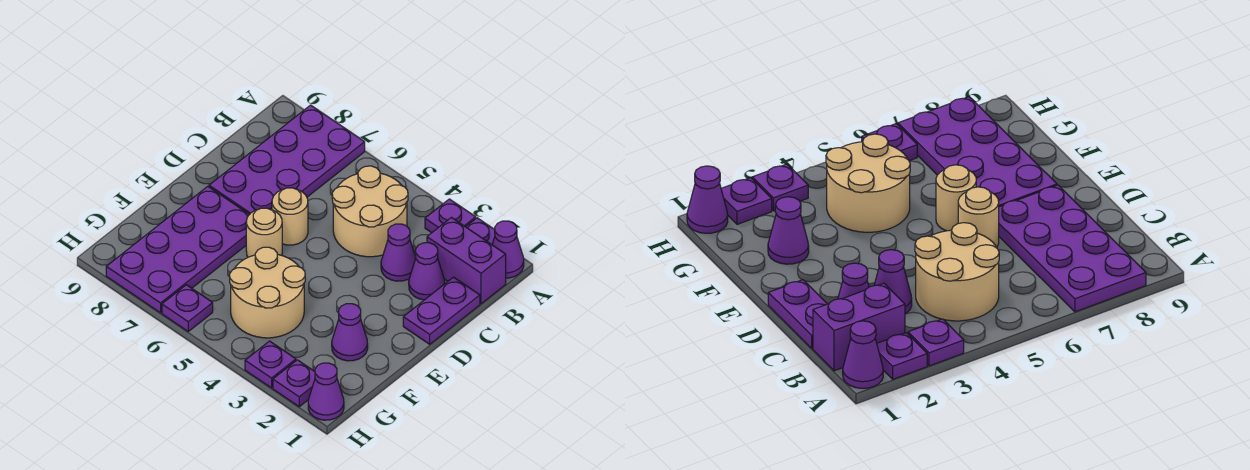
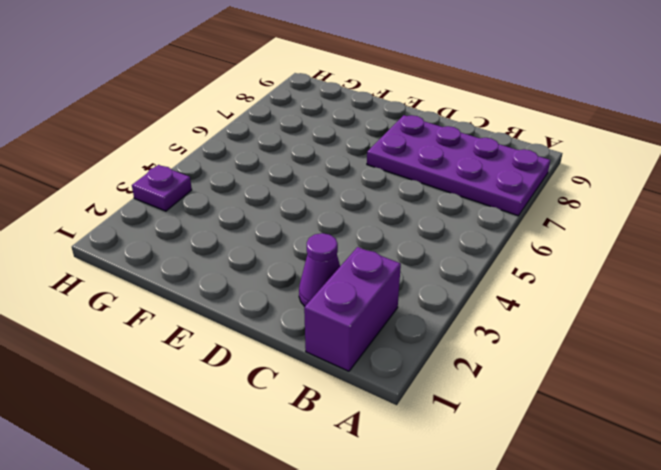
none -> purple cone A1 level 1
none -> purple plate A2 level 1
none -> purple plate A3 level 1

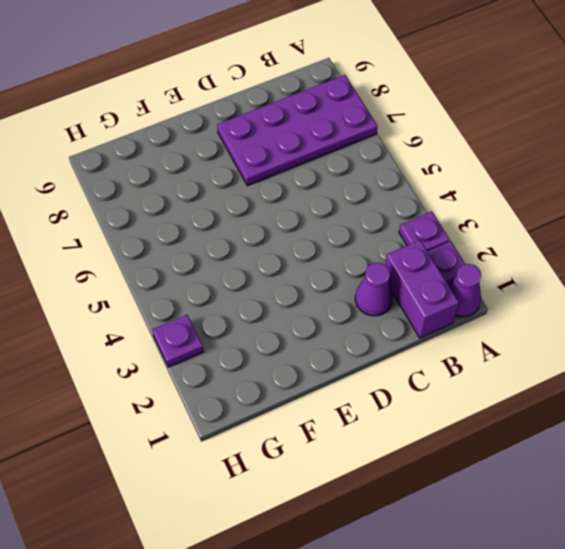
none -> tan round brick B4:C5 level 1
none -> purple plate C1:D1 level 1
none -> purple cone C3 level 1

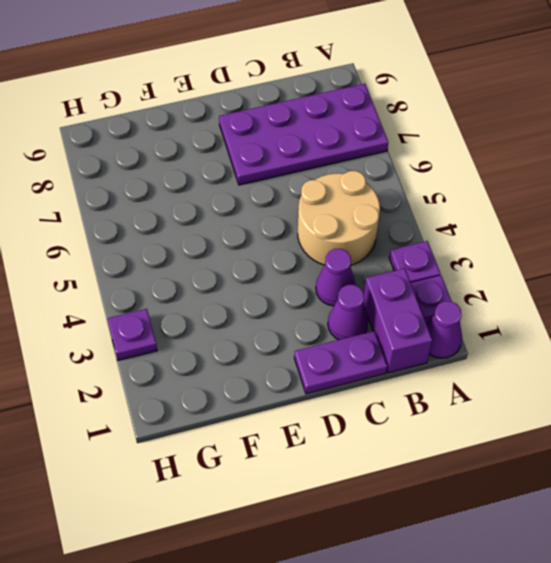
none -> tan round brick D6 level 1
none -> tan round brick E6 level 1
none -> purple plate E7:H8 level 1

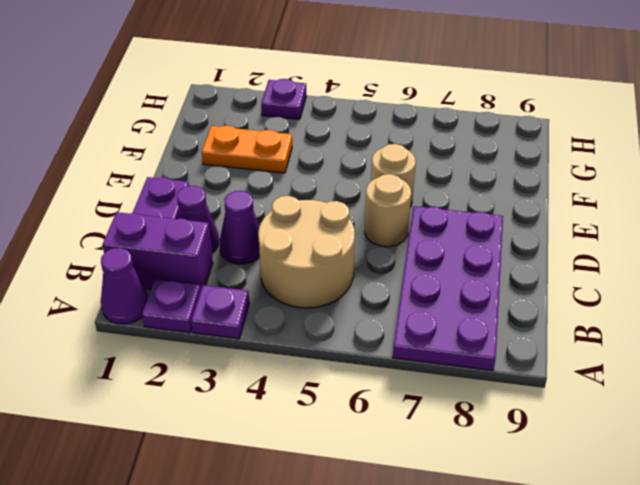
orange plate F2:F3 level 1 -> purple cone F2 level 1
none -> purple plate E7:H8 level 1
none -> tan round brick F4:G5 level 1
none -> purple cone H1 level 1

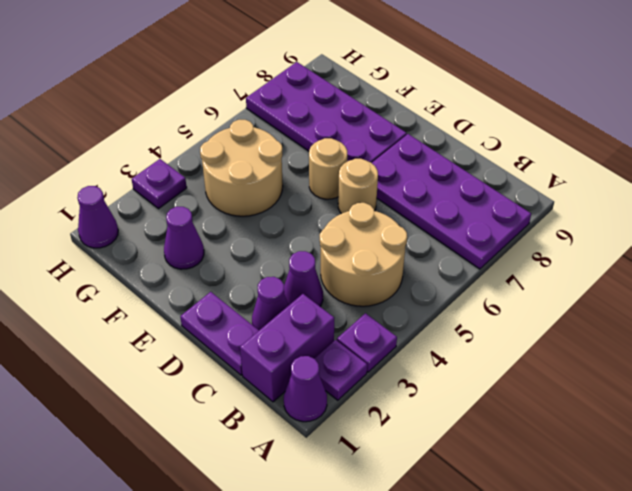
none -> purple plate H2 level 1
none -> purple plate H6 level 1

